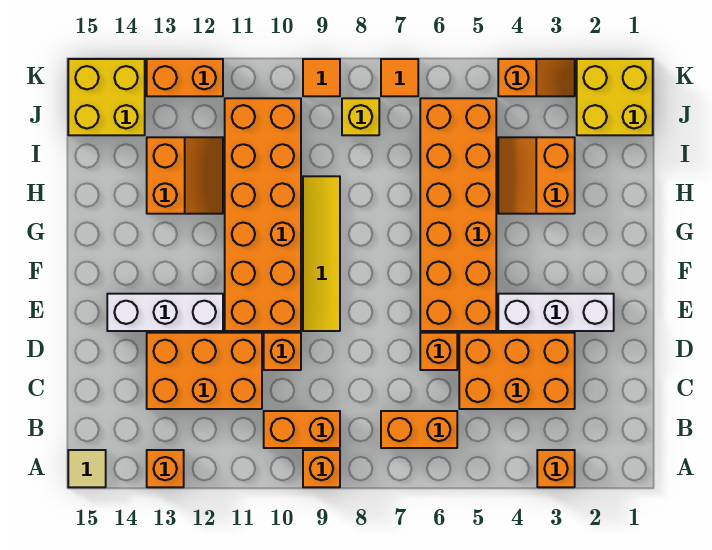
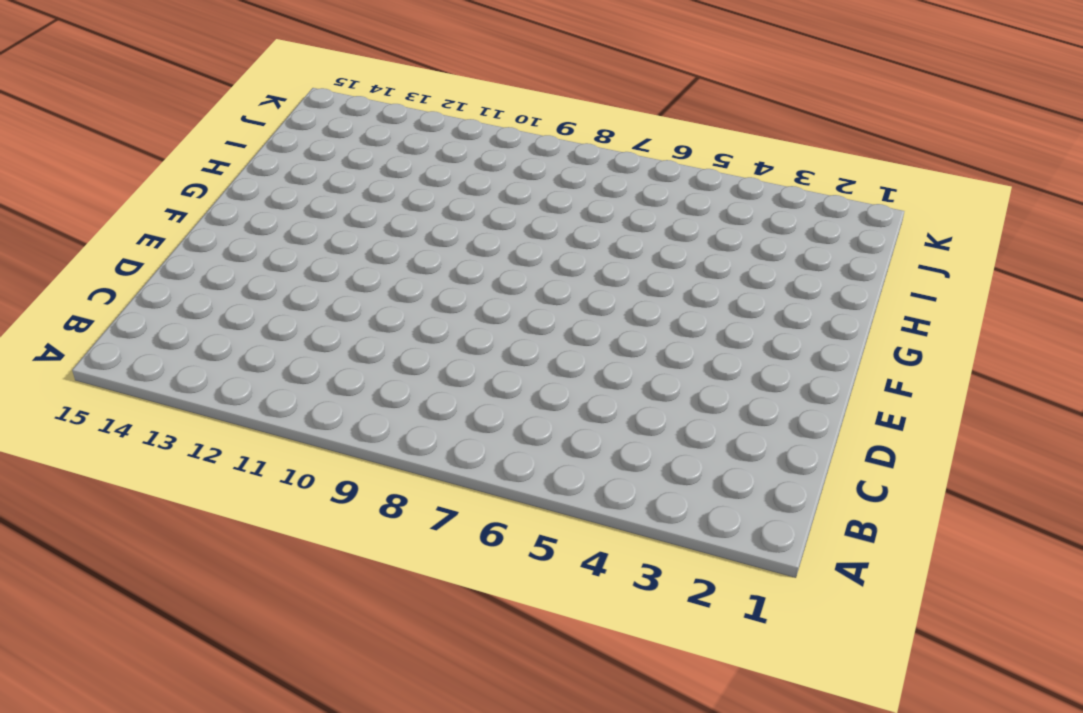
none -> orange brick A3 level 1
none -> orange brick A9 level 1
none -> orange brick A13 level 1

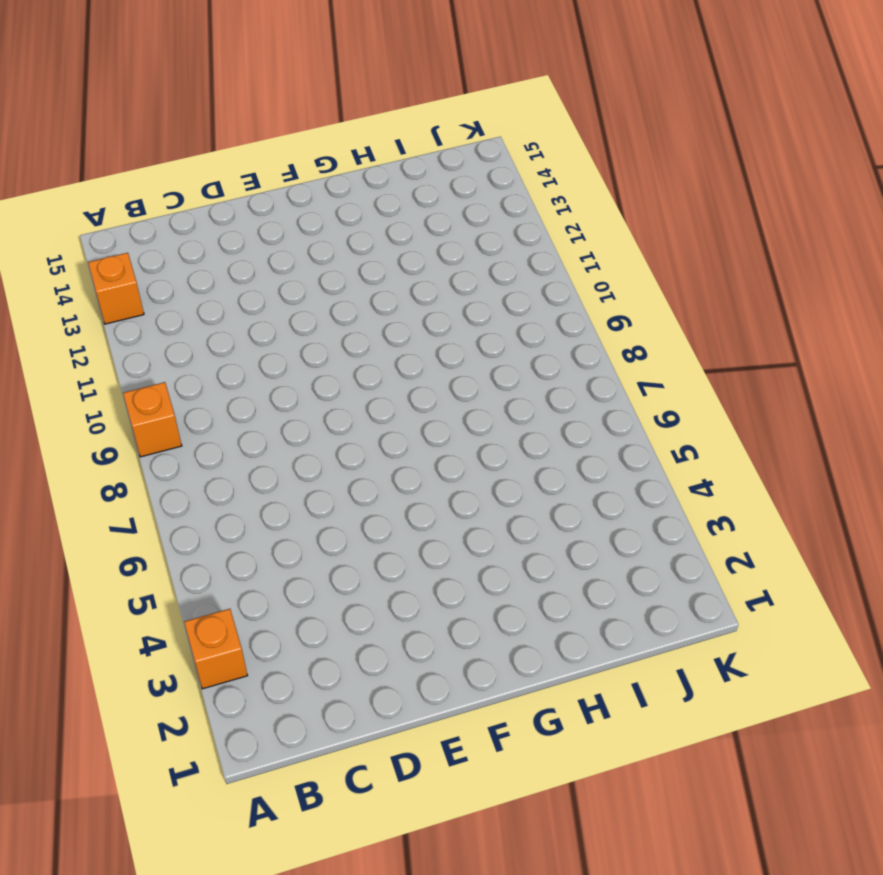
none -> tan tile A15 level 1
none -> orange brick B6:B7 level 1
none -> orange brick B9:B10 level 1

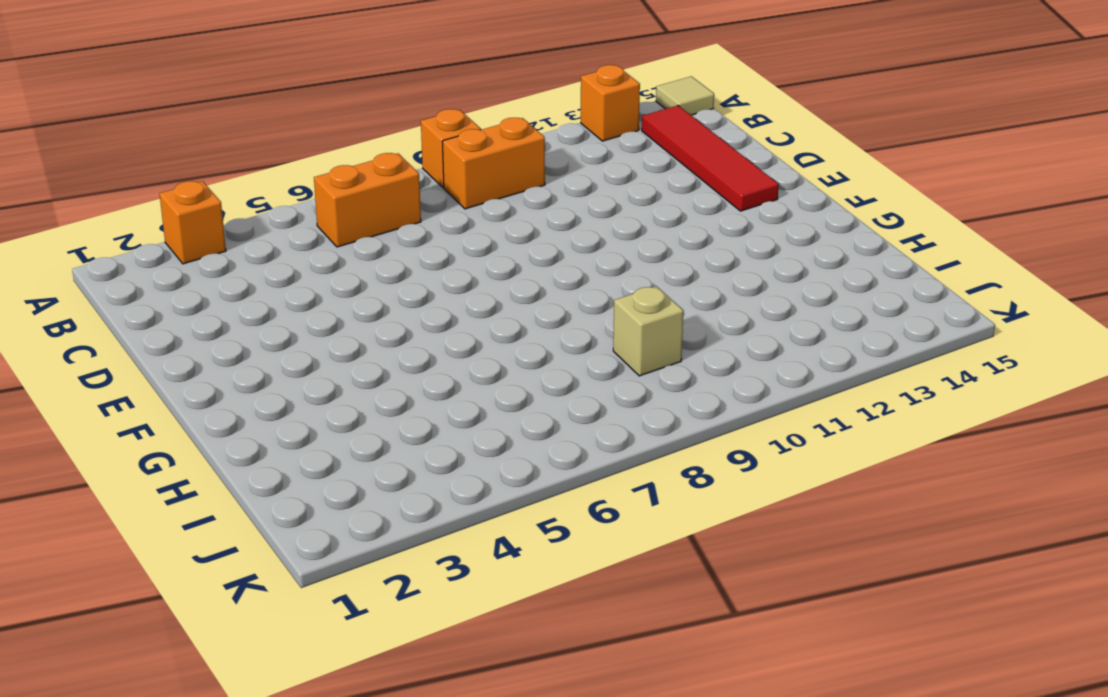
red tile B14:E14 level 1 -> white brick E12:E14 level 1
tan brick I9 level 1 -> none
none -> orange brick C3:D5 level 1
none -> orange brick C11:D13 level 1
none -> orange brick D6 level 1

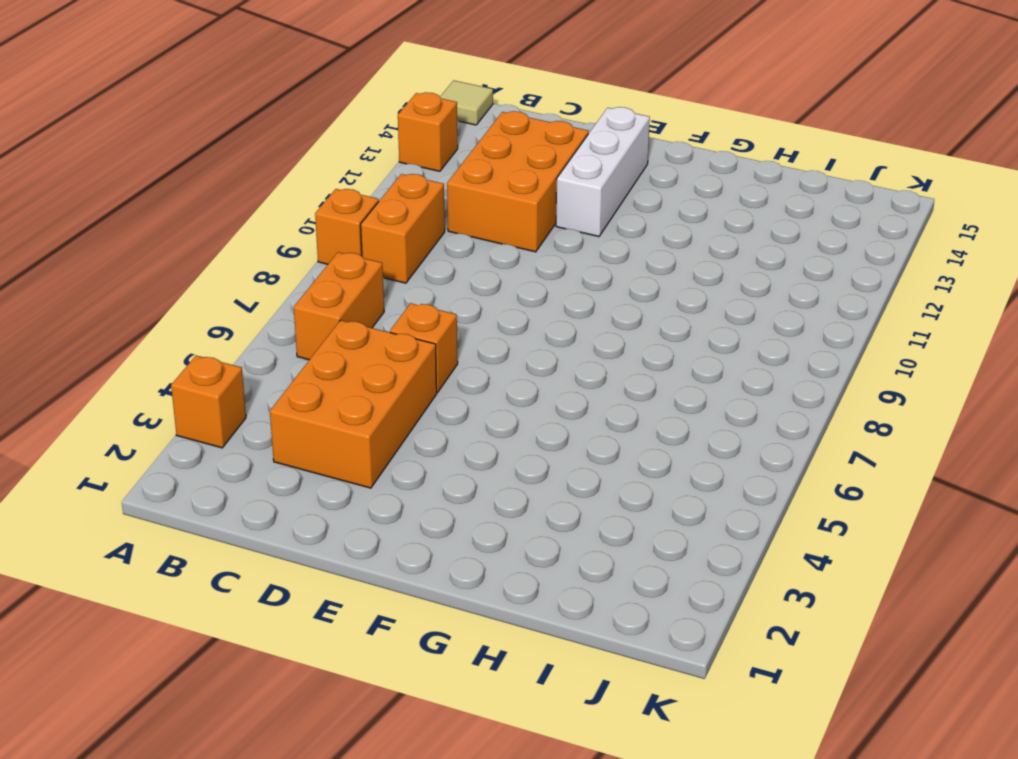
none -> orange brick D10 level 1
none -> white brick E2:E4 level 1
none -> orange brick E5:J6 level 1

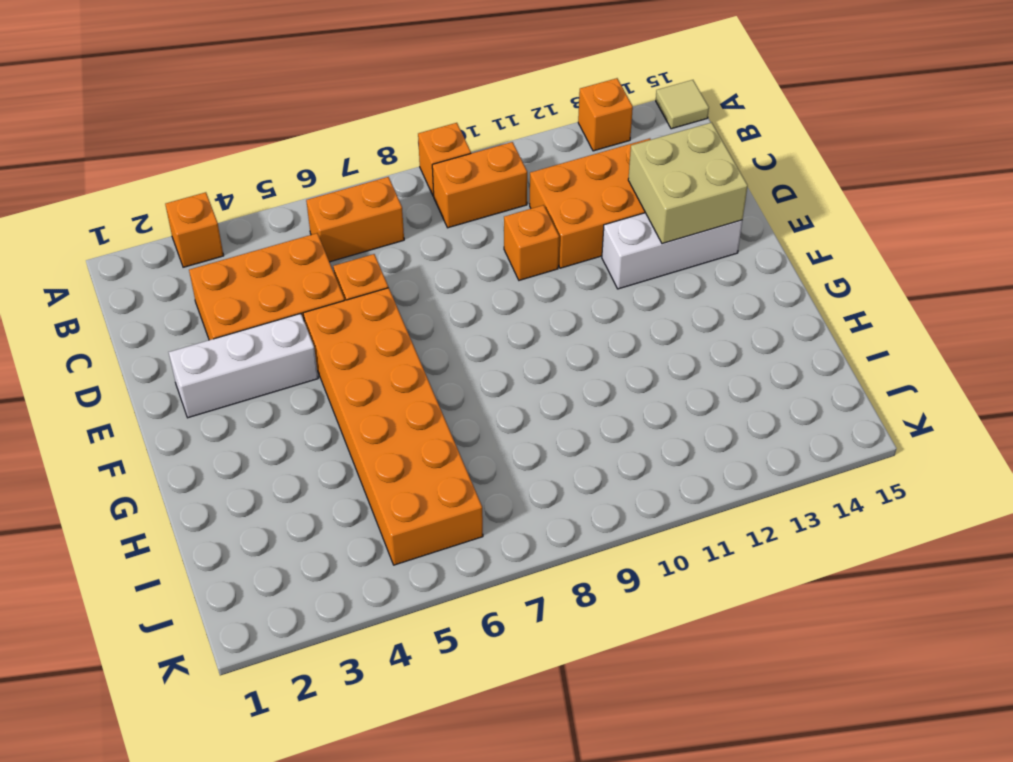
tan brick D13:E14 level 2 -> none
none -> yellow tile E9:H9 level 1
none -> orange brick E10:J11 level 1
none -> orange slope H3:I4 level 1 top 3

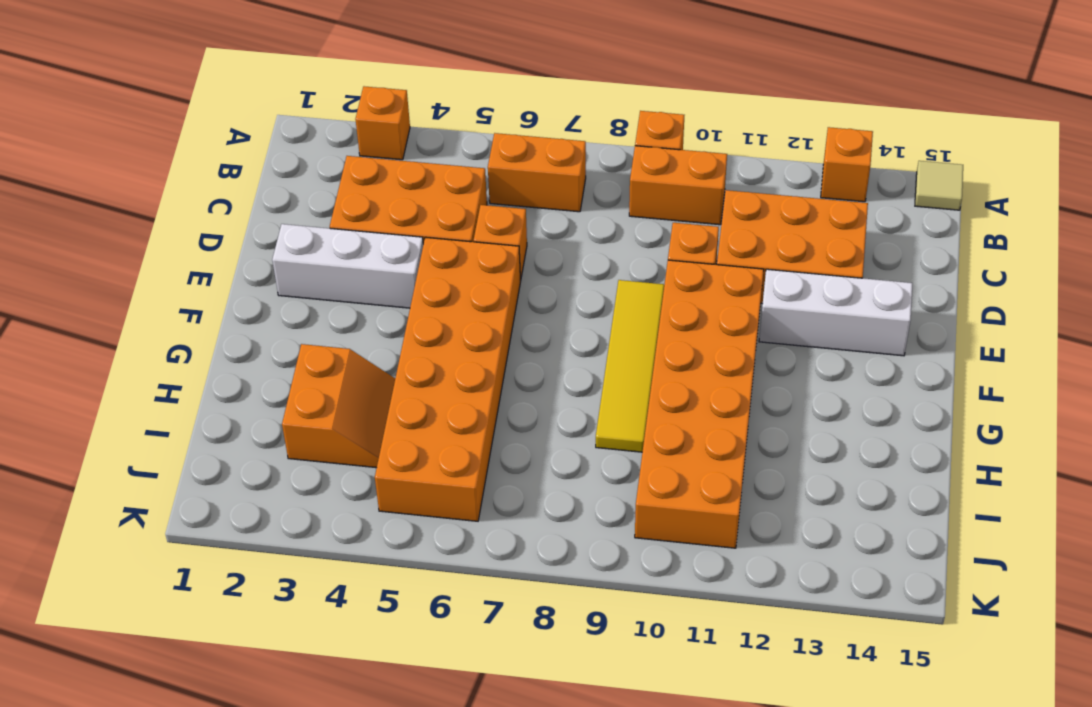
none -> orange slope H12:I13 level 1 top 13
none -> yellow brick J1:K2 level 1
none -> yellow brick J8 level 1

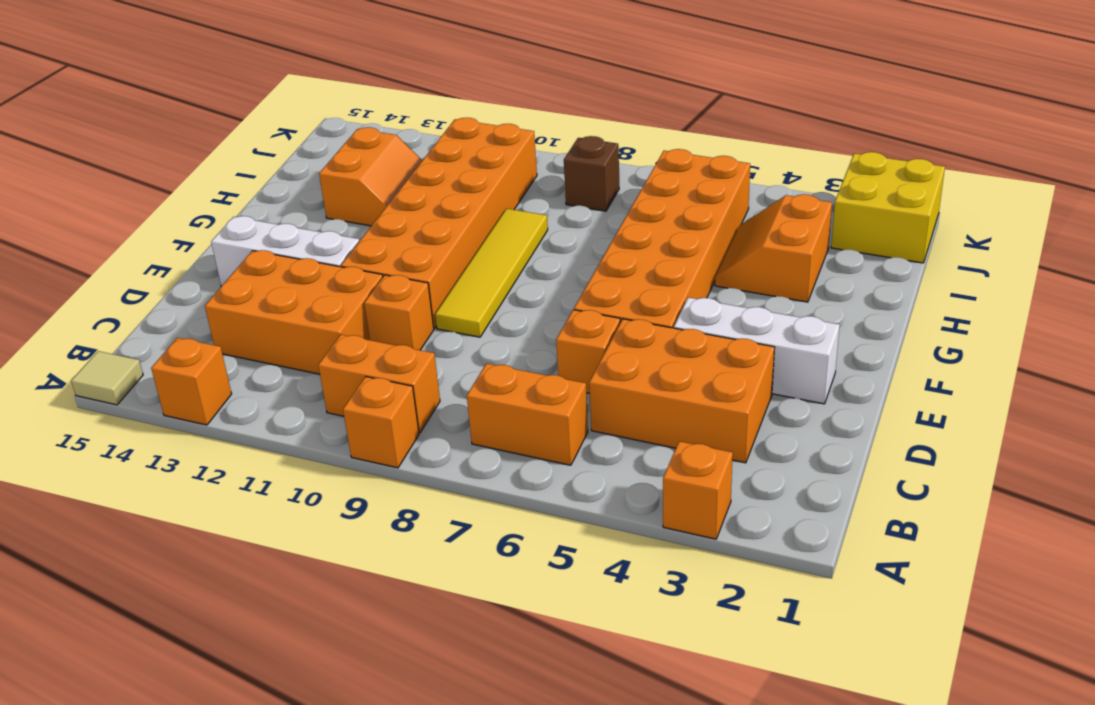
brown brick J8 level 1 -> yellow brick J8 level 1
none -> yellow brick J14:K15 level 1
none -> orange slope K3:K4 level 1 top 4
none -> orange tile K7 level 1

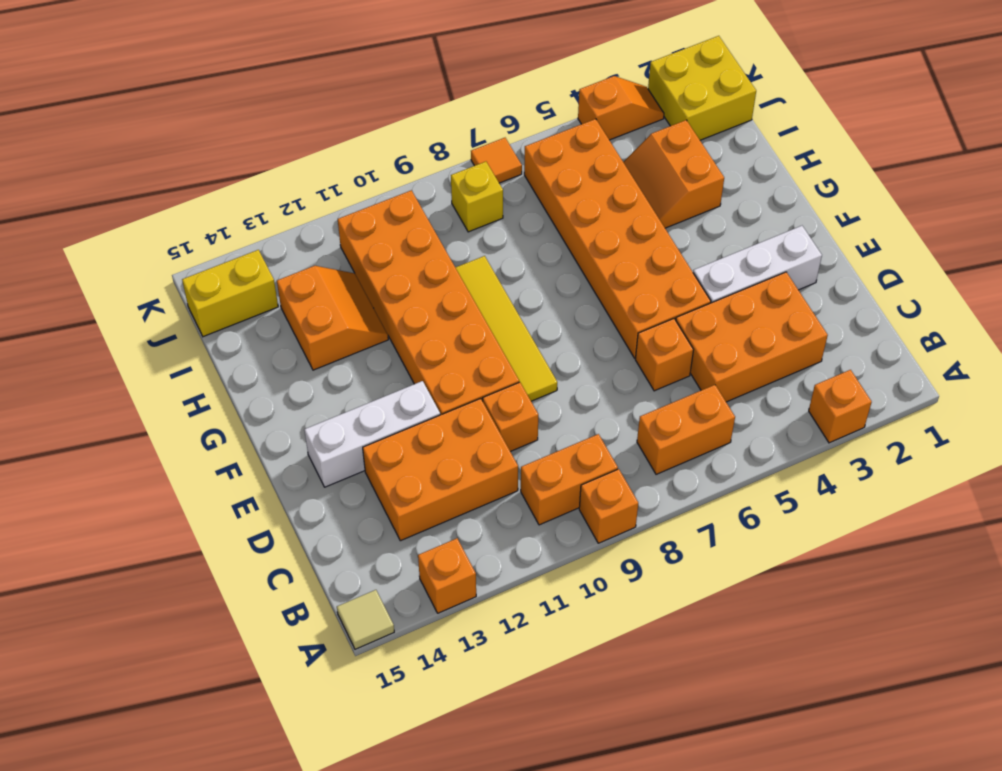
yellow brick J14:J15 level 1 -> yellow brick J14:K15 level 1
none -> orange tile K9 level 1
none -> orange brick K12:K13 level 1

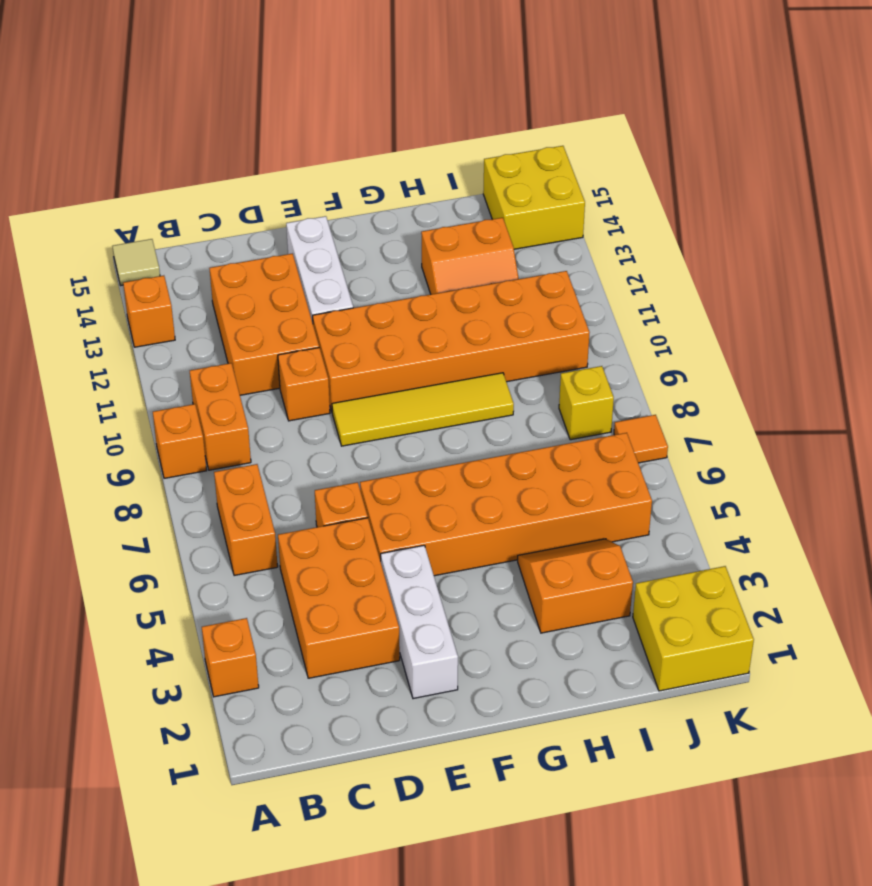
none -> orange slope K3:K4 level 1 top 4
none -> orange tile K9 level 1
none -> orange brick K12:K13 level 1

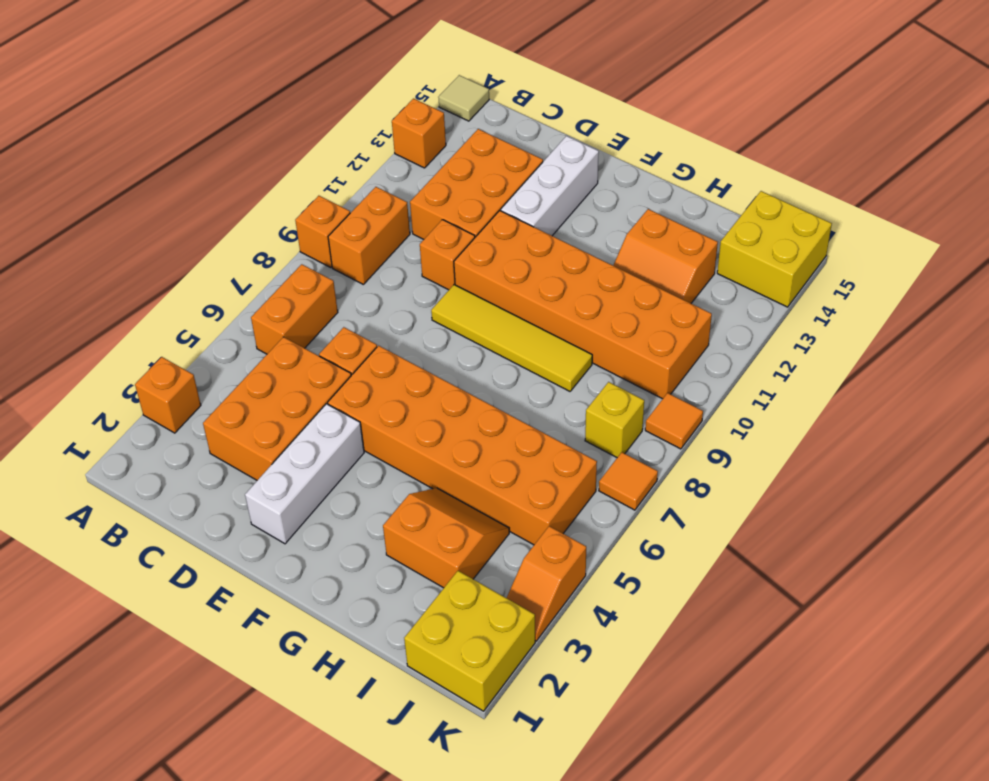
none -> orange brick K12:K13 level 1

